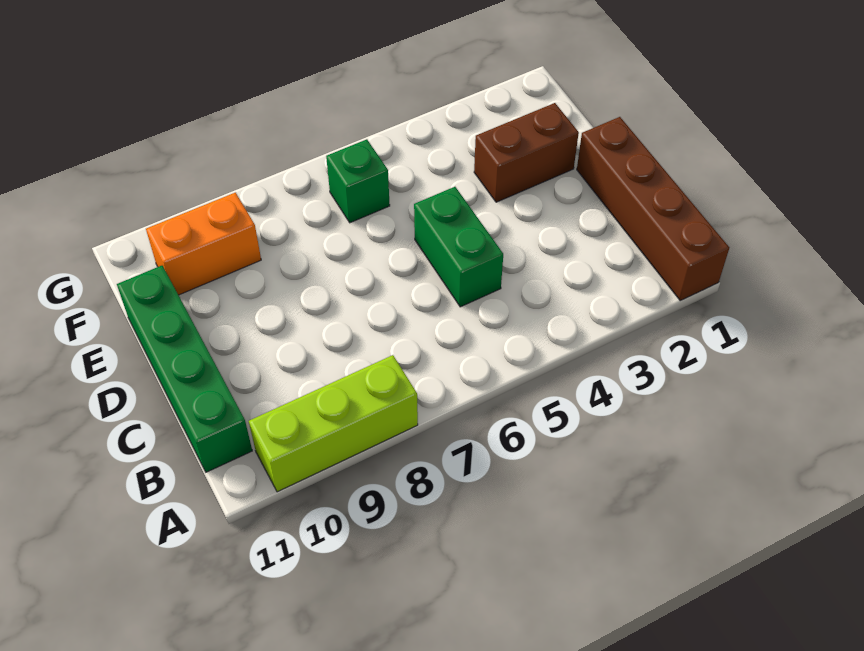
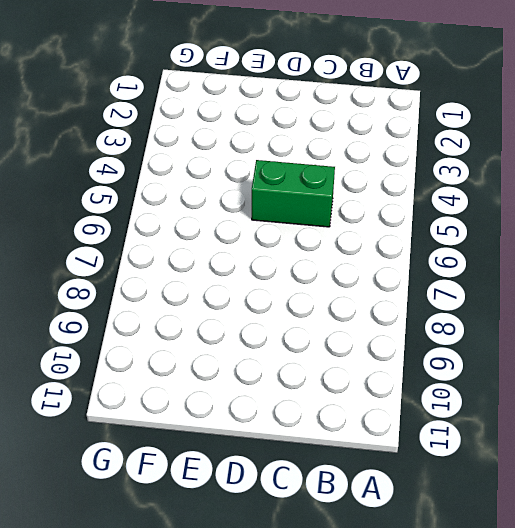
none -> brown brick A1:D1 level 1
none -> lime brick A8:A10 level 1

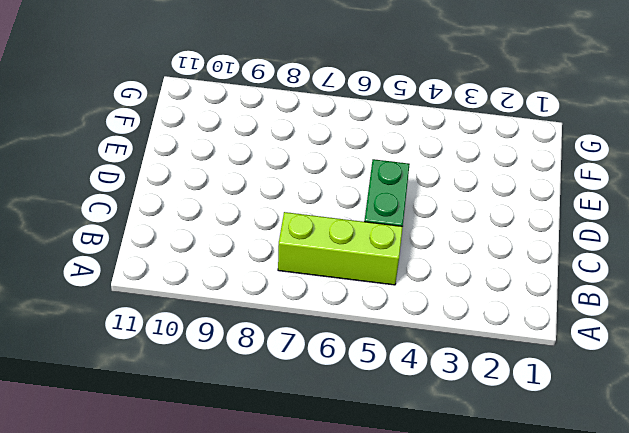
lime brick B5:B7 level 1 -> lime brick A8:A10 level 1
none -> brown brick A1:D1 level 1
none -> green brick B11:E11 level 1

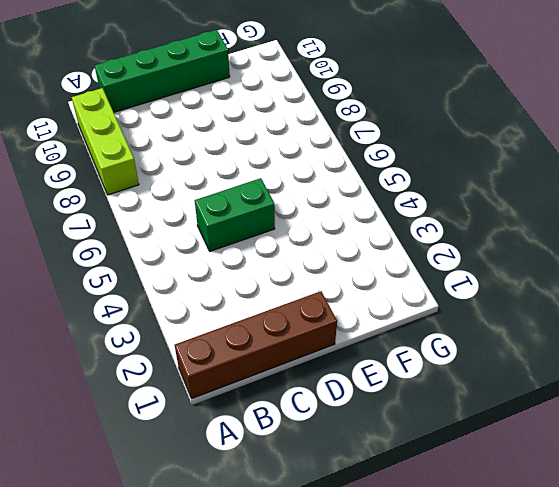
none -> brown brick E2:E3 level 1
none -> green brick F6 level 1

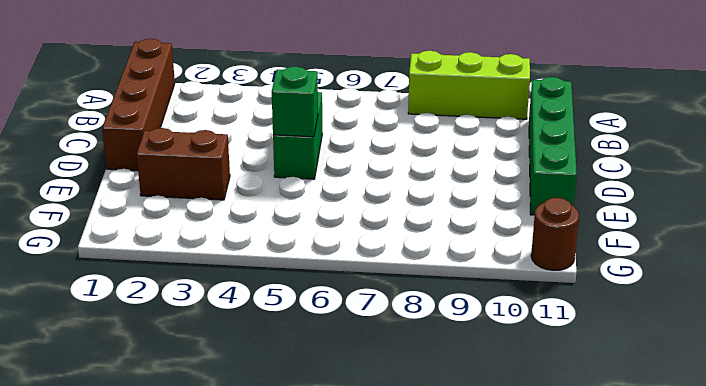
green brick D5 level 2 -> green brick F6 level 1
brown round brick G11 level 1 -> none
none -> orange brick F9:F10 level 1

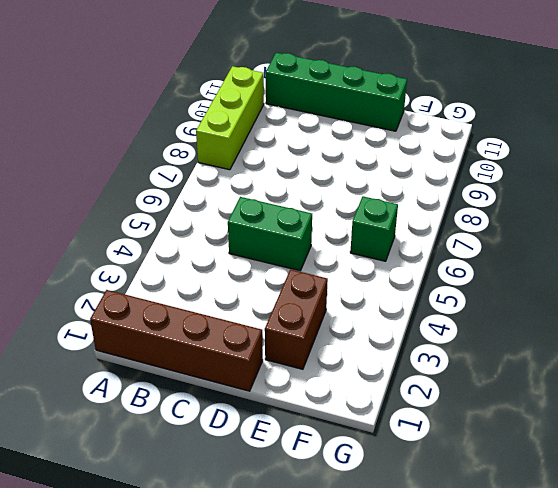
none -> orange brick F9:F10 level 1

